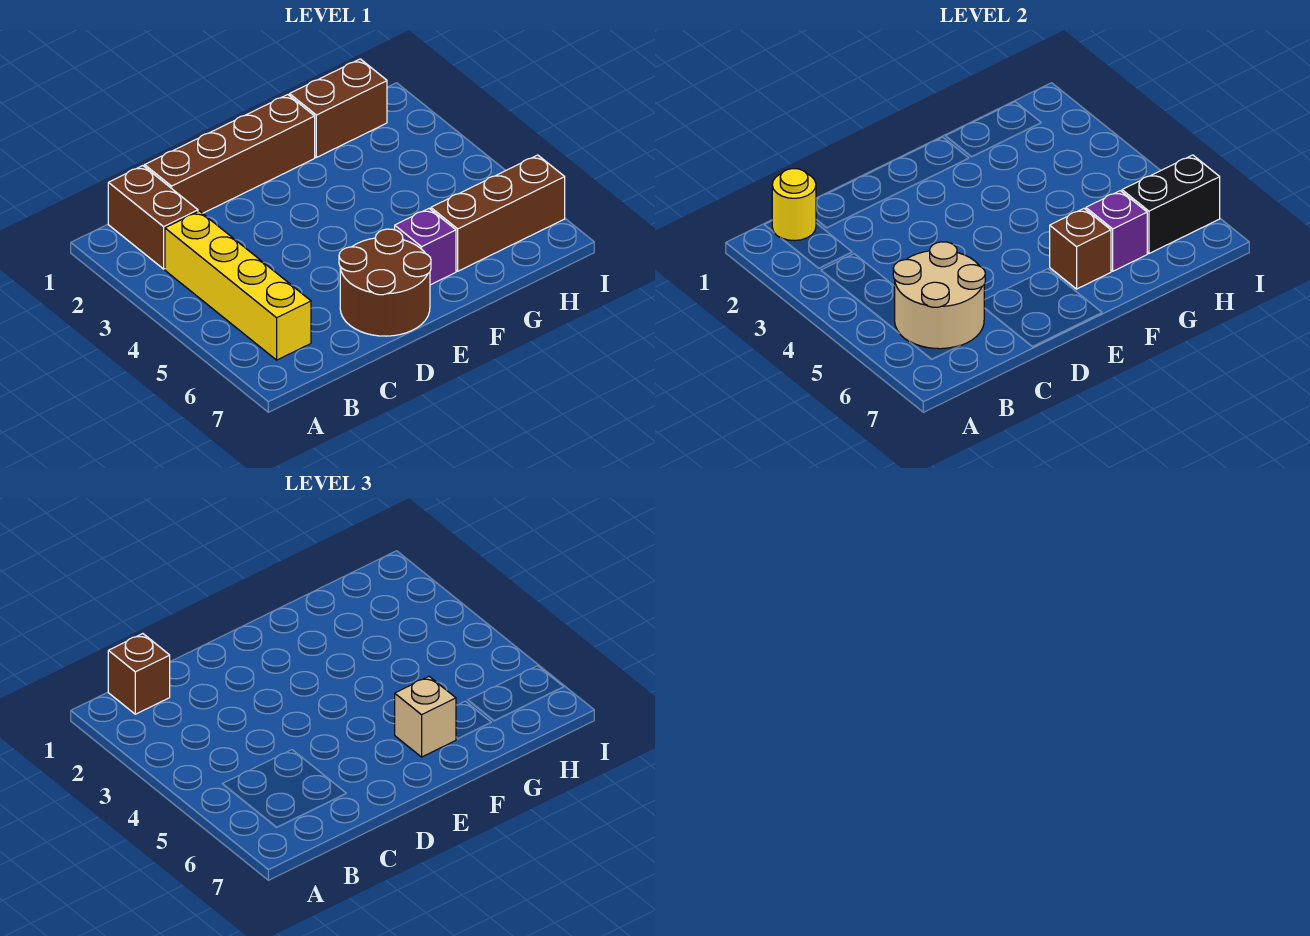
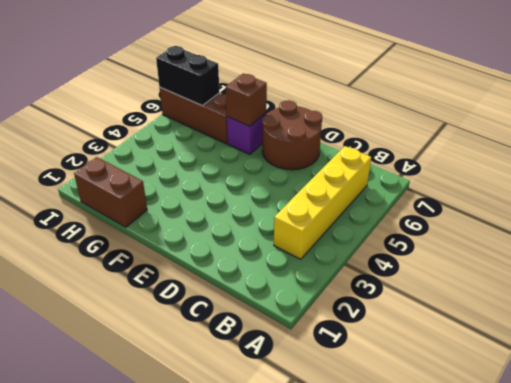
none -> brown brick B1:B2 level 1
none -> brown brick C1:F1 level 1
none -> yellow round brick B1 level 2

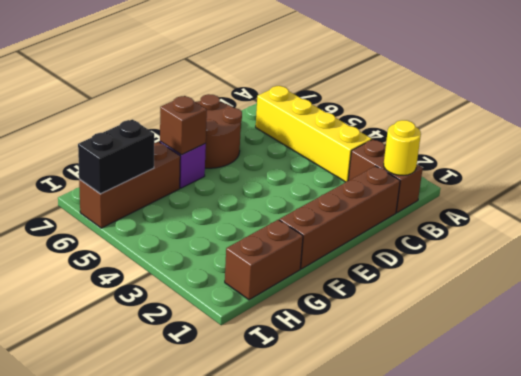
none -> tan round brick B5:C6 level 2
none -> purple brick G6 level 2
none -> brown brick B1 level 3

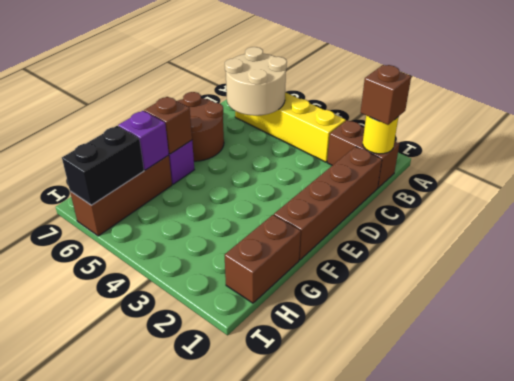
none -> tan brick F6 level 3

